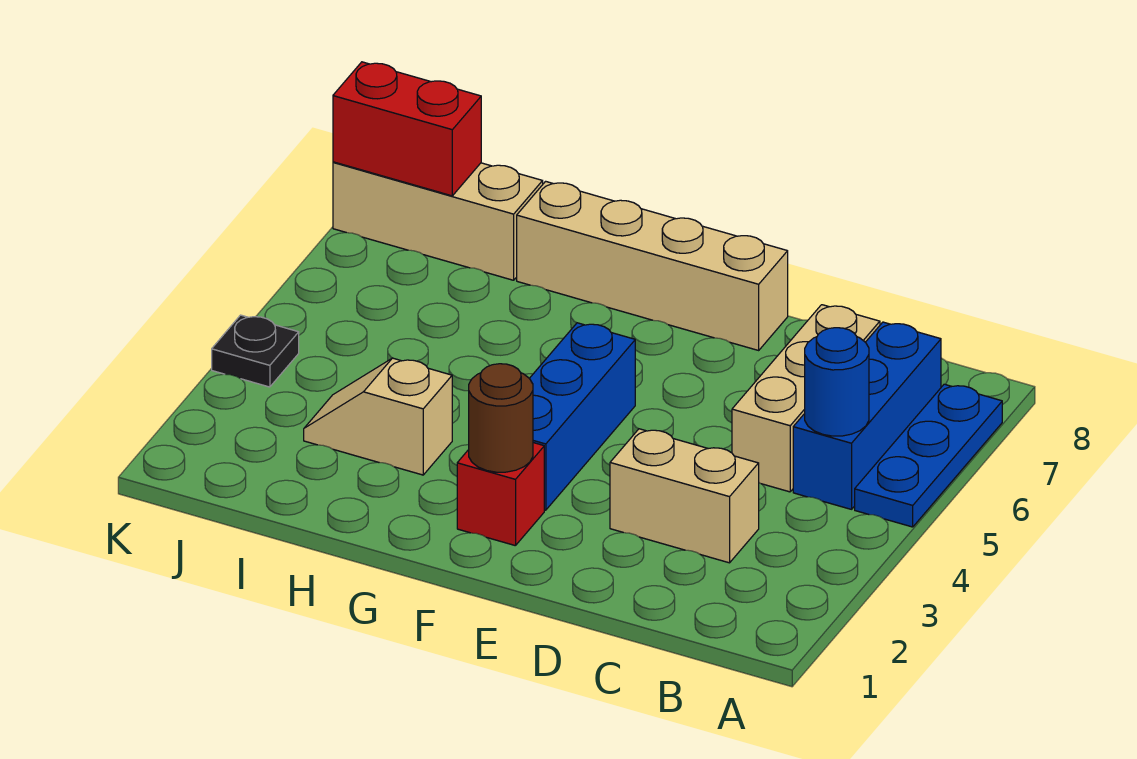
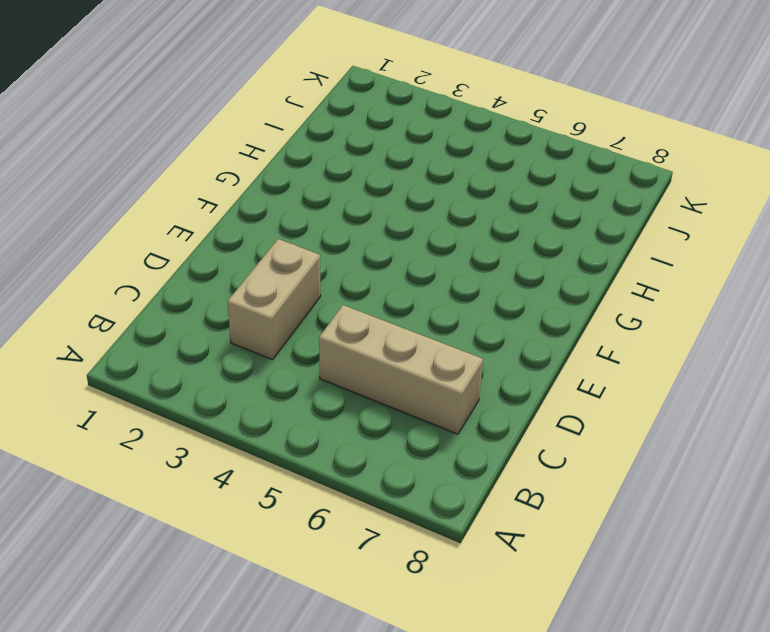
none -> blue plate A5:A7 level 1
none -> blue brick B5:B7 level 1
none -> tan brick E8:H8 level 1

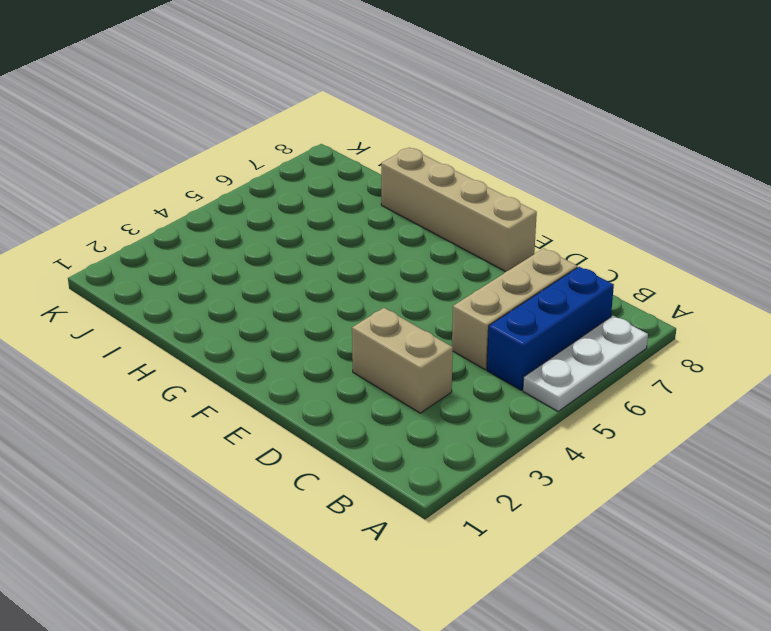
white plate A5:A7 level 1 -> blue plate A5:A7 level 1
none -> red brick F2 level 1
none -> blue brick F3:F5 level 1
none -> tan slope H3:I3 level 1 top H

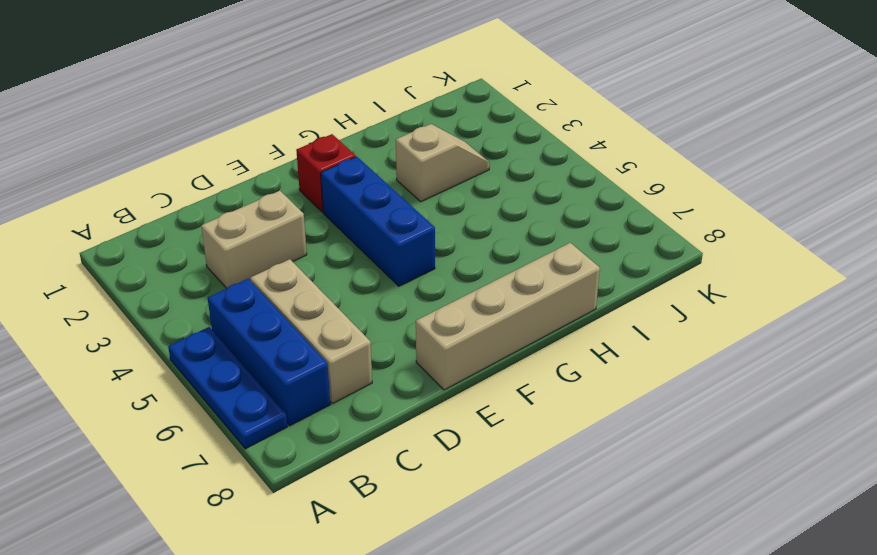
none -> tan brick I8:K8 level 1
none -> black plate K4 level 1
none -> blue round brick B5 level 2

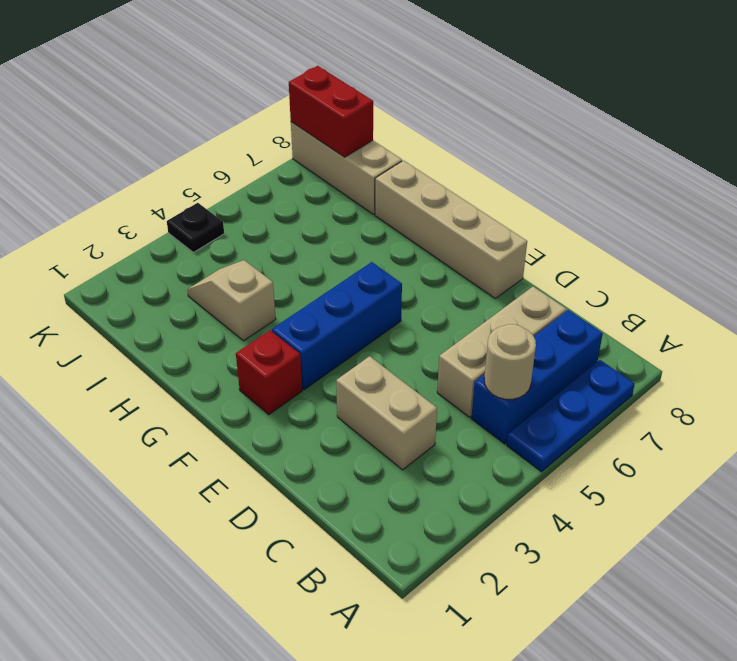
tan round brick B5 level 2 -> blue round brick B5 level 2
none -> brown round brick F2 level 2

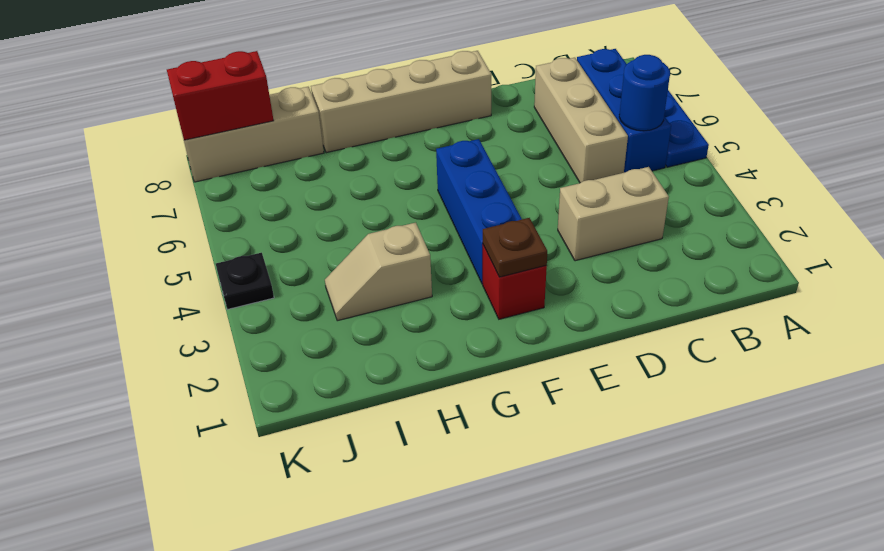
brown plate F2 level 2 -> brown round brick F2 level 2

